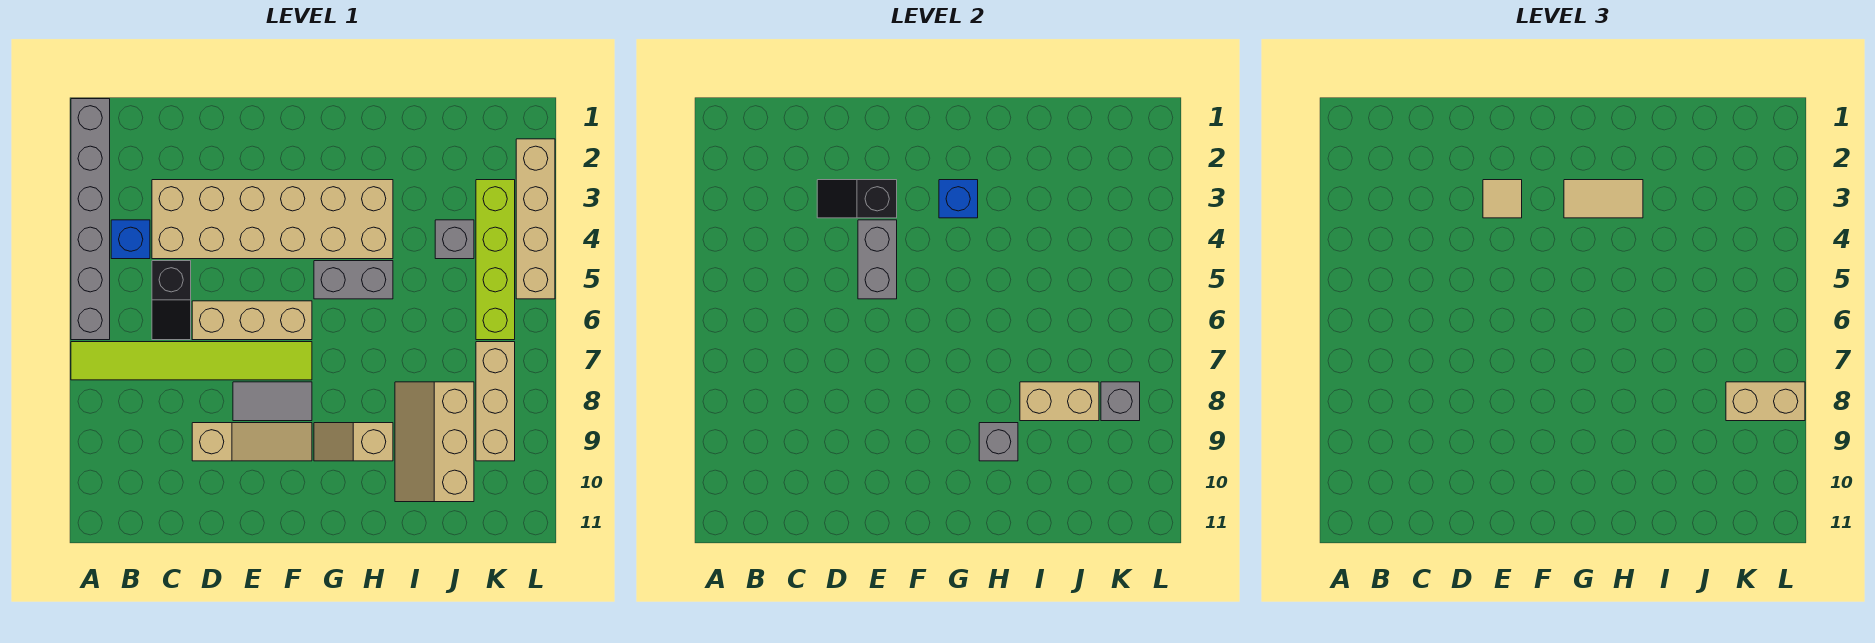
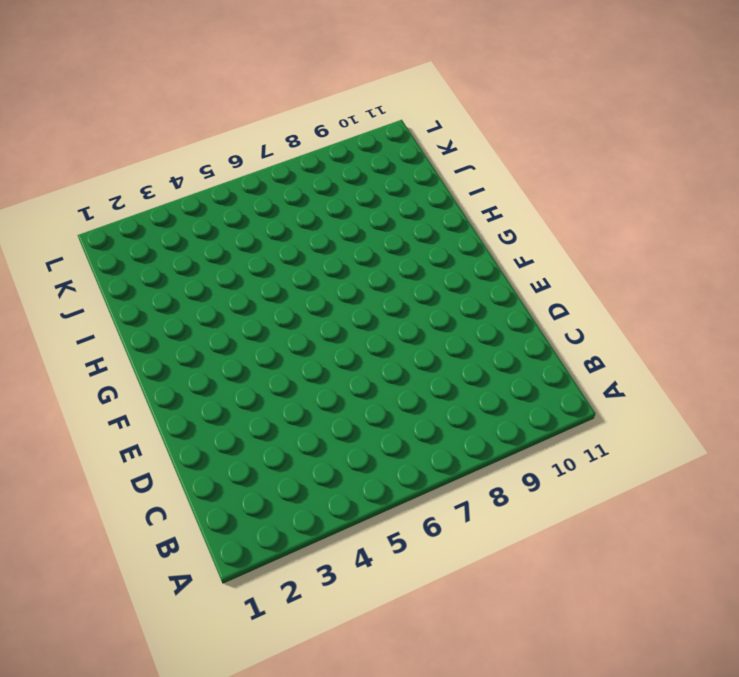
none -> grey brick A1:A6 level 1
none -> lime tile A7:F7 level 1
none -> blue brick B4 level 1

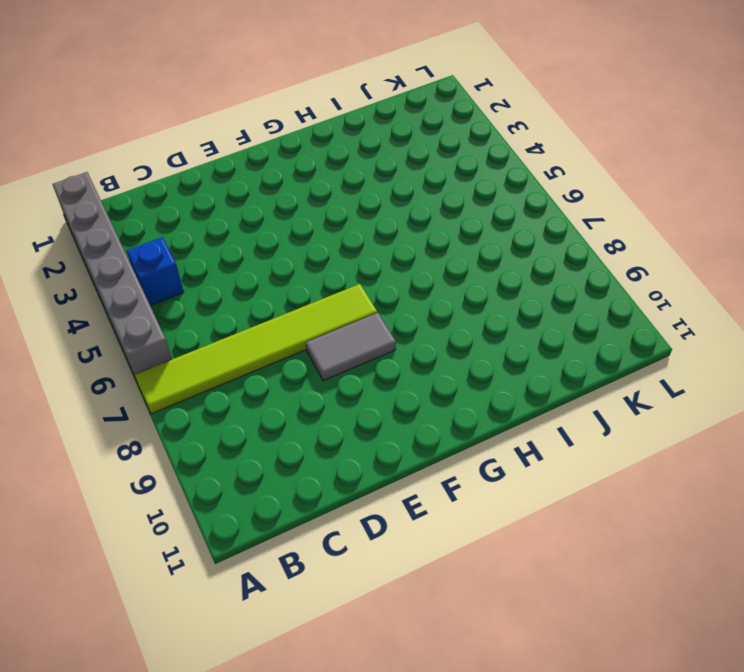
none -> tan brick C3:H4 level 1
none -> black slope C5:C6 level 1 top 5
none -> tan brick D6:F6 level 1

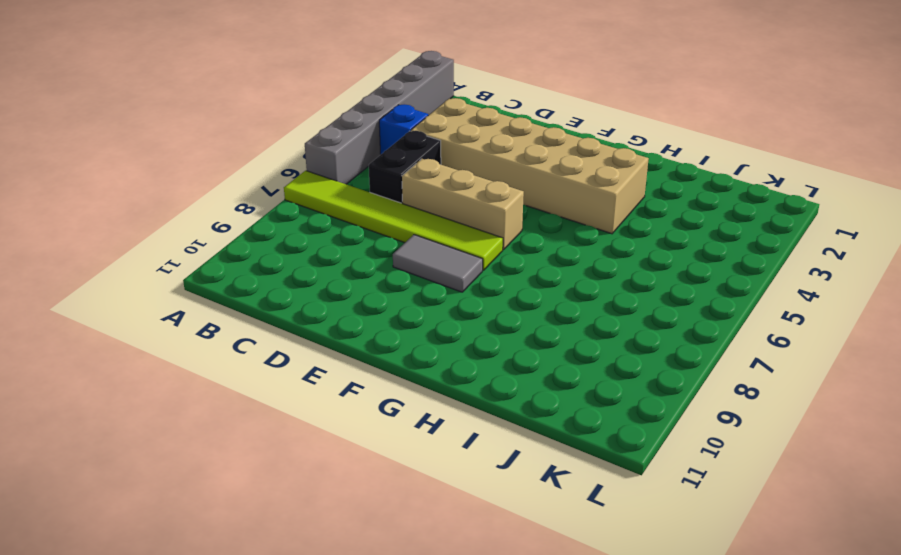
black brick C5:C6 level 1 -> black slope C5:C6 level 1 top 5
none -> tan slope D9:F9 level 1 top D
none -> grey brick G5:H5 level 1
none -> tan slope G9:H9 level 1 top H

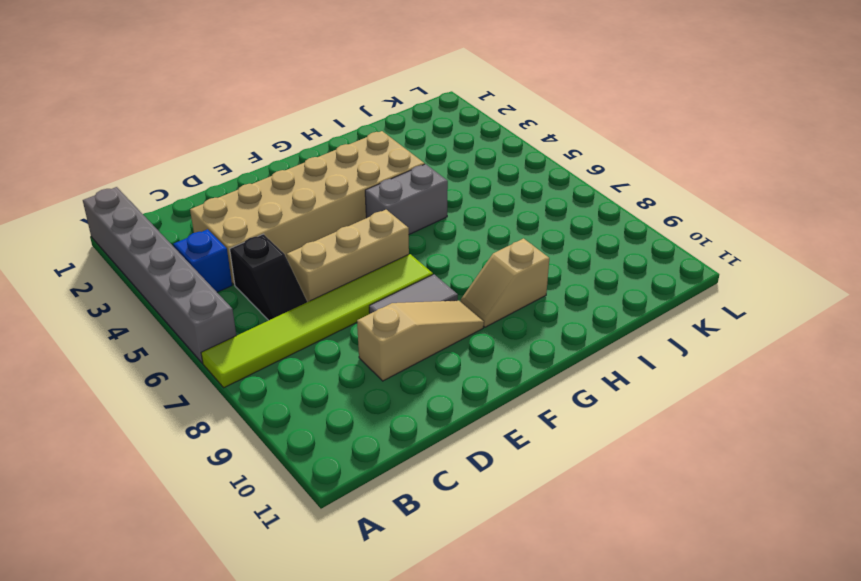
none -> tan slope I8:J10 level 1 top J
none -> grey brick J4 level 1
none -> lime brick K3:K6 level 1

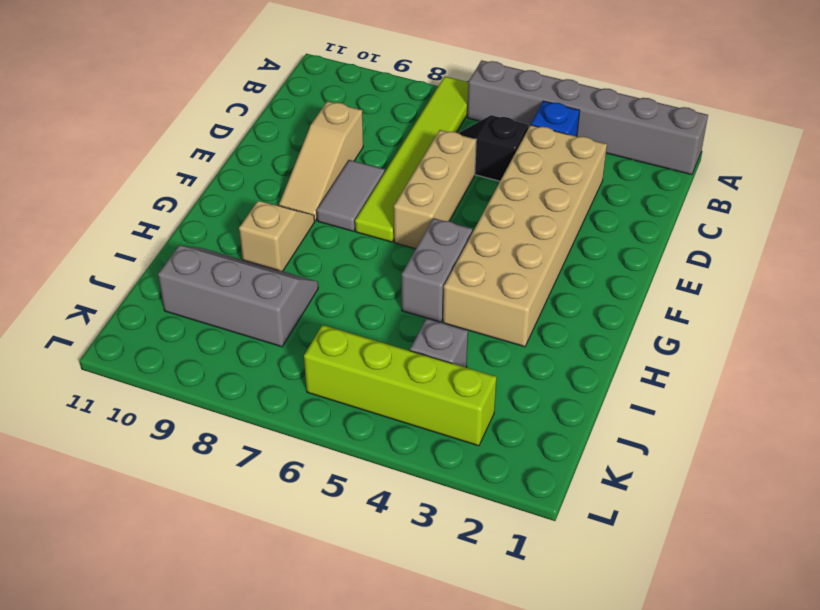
grey slope I8:J10 level 1 top J -> tan slope I8:J10 level 1 top J
none -> tan brick K7:K9 level 1
none -> tan brick L2:L5 level 1
none -> black slope D3:E3 level 2 top E

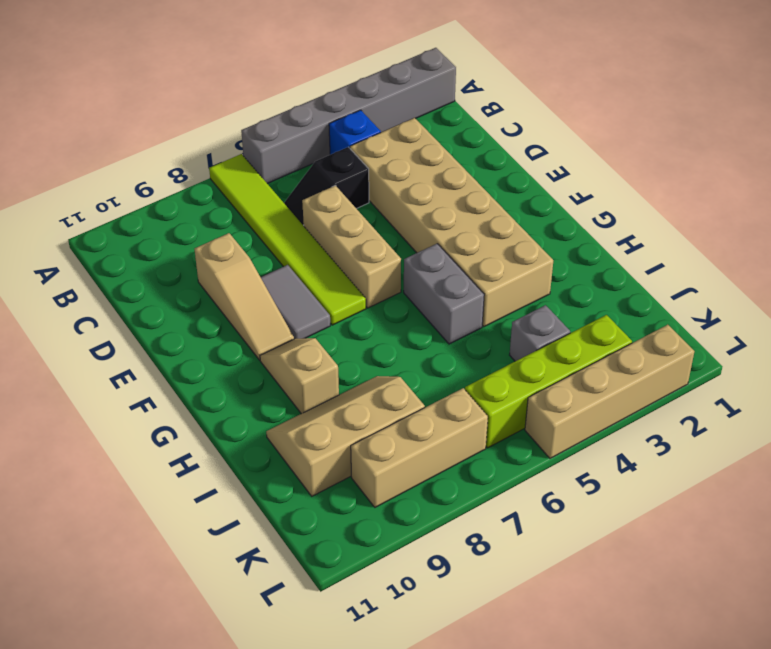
none -> black slope D3:E3 level 2 top E
none -> grey brick E4:E5 level 2
none -> blue brick G3 level 2

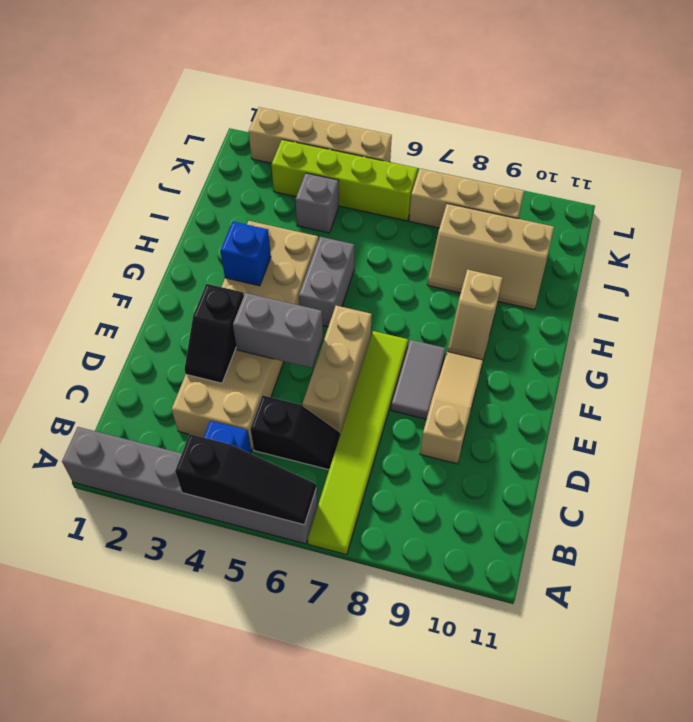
black slope A4:A6 level 2 top 4 -> none
none -> grey brick H9 level 2
none -> tan brick I8:J8 level 2
none -> grey brick K8 level 2

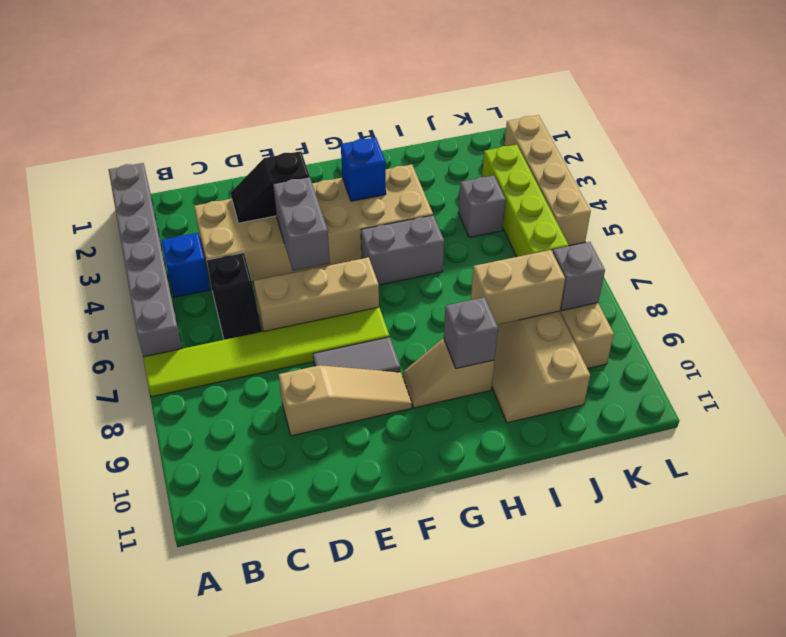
none -> tan tile E3 level 3
none -> tan tile G3:H3 level 3
none -> tan brick K8:L8 level 3

